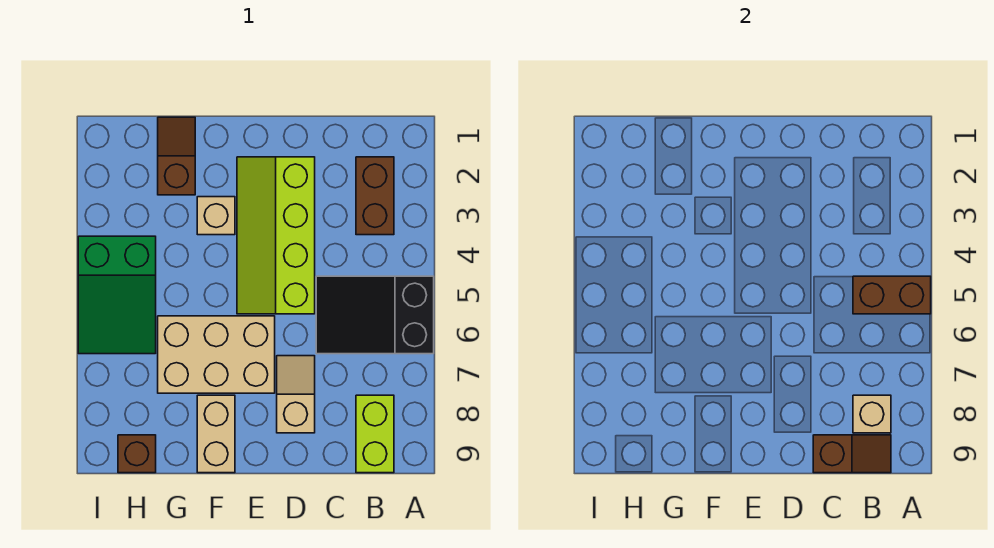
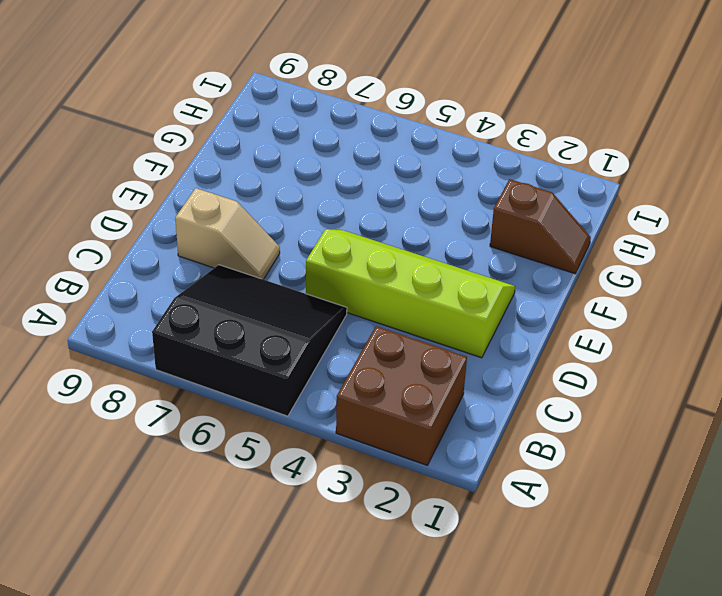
brown brick A2:B3 level 1 -> brown brick B2:B3 level 1
black slope A5:C7 level 1 top A -> black slope A5:C6 level 1 top A
none -> lime brick B8:B9 level 1
none -> tan brick E6:G7 level 1
none -> tan brick F3 level 1

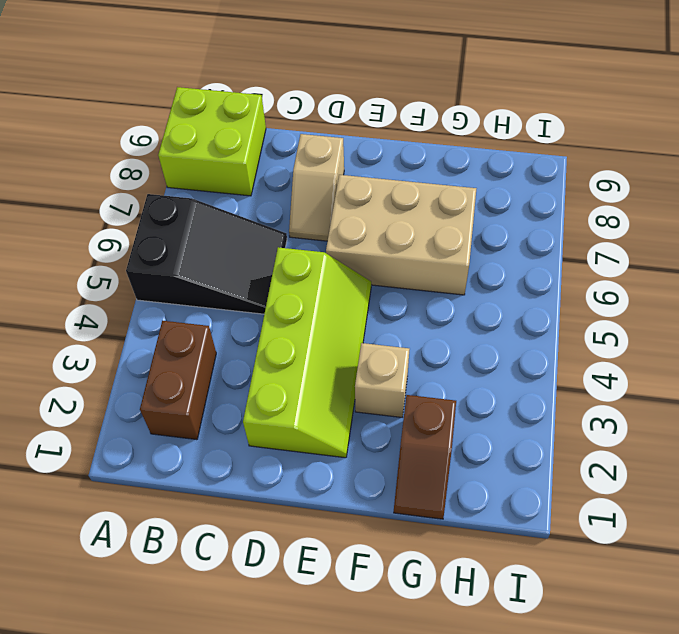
lime brick A8:B9 level 1 -> lime brick B8:B9 level 1
none -> tan brick F8:F9 level 1
none -> green slope H4:I6 level 1 top 4
none -> brown brick H9 level 1

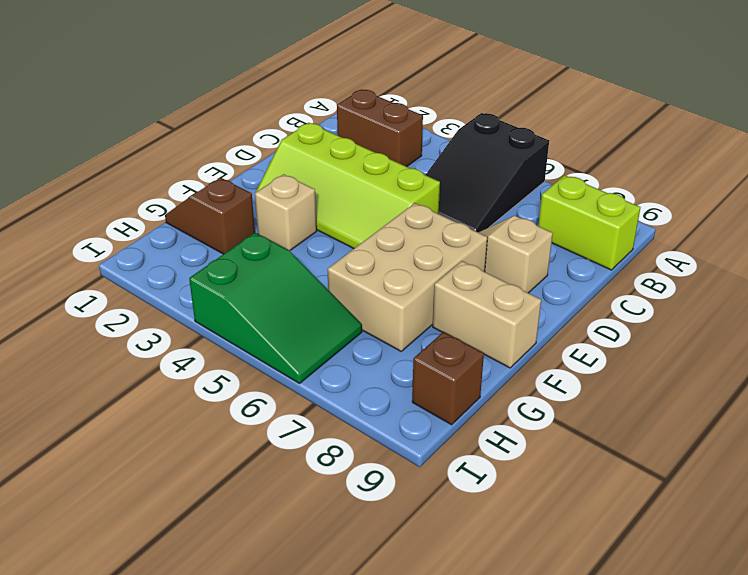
none -> brown brick A5:B5 level 2
none -> tan brick B8 level 2
none -> brown slope B9:C9 level 2 top C

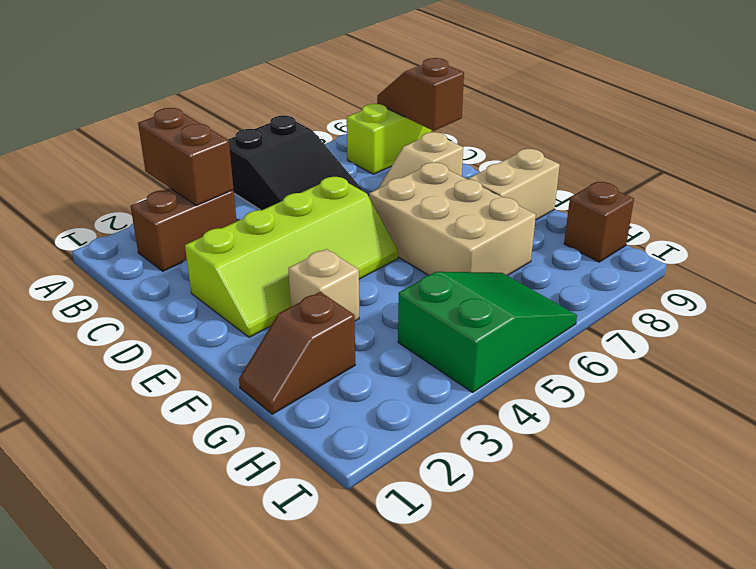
brown brick A3:B3 level 2 -> brown brick A5:B5 level 2
none -> tan brick B8 level 2

